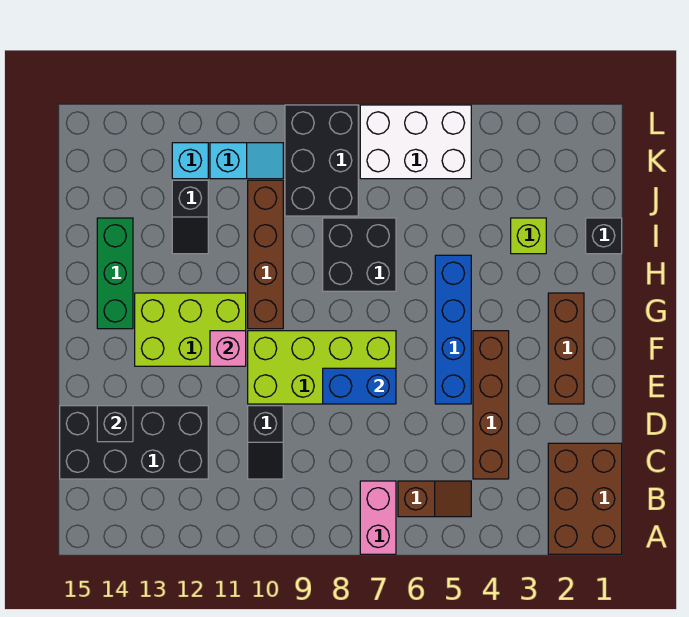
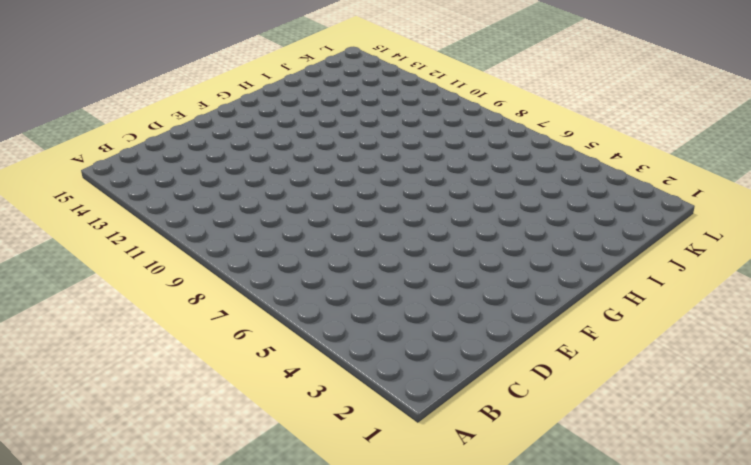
none -> brown brick A1:C2 level 1
none -> pink brick A7:B7 level 1
none -> brown slope B5:B6 level 1 top 6

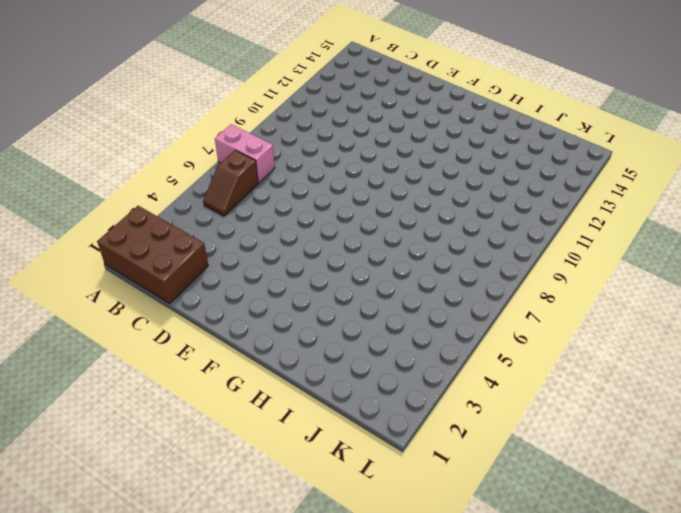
none -> brown brick C4:F4 level 1
none -> black slope C10:D10 level 1 top D
none -> black brick C12:D15 level 1

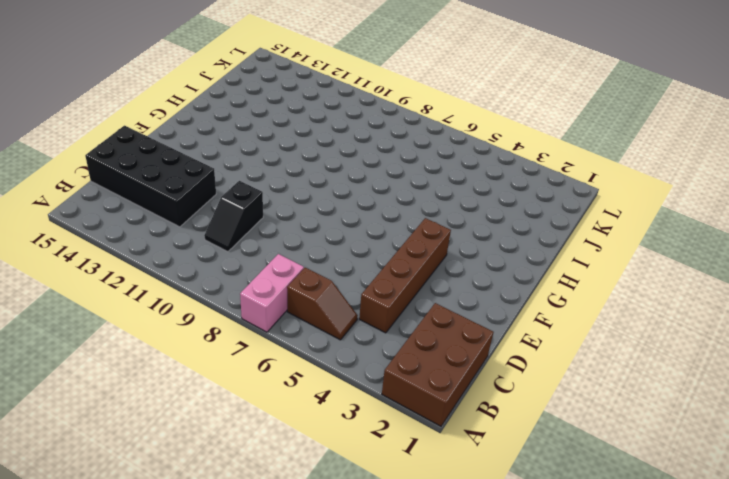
none -> brown brick E2:G2 level 1
none -> blue brick E5:H5 level 1
none -> lime brick E7:F10 level 1

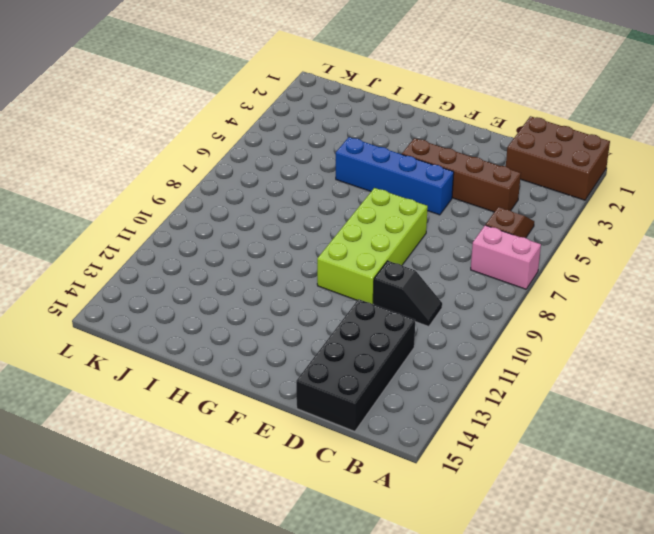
none -> brown brick E2:G2 level 1
none -> lime brick F11:G13 level 1
none -> brown brick G10:J10 level 1

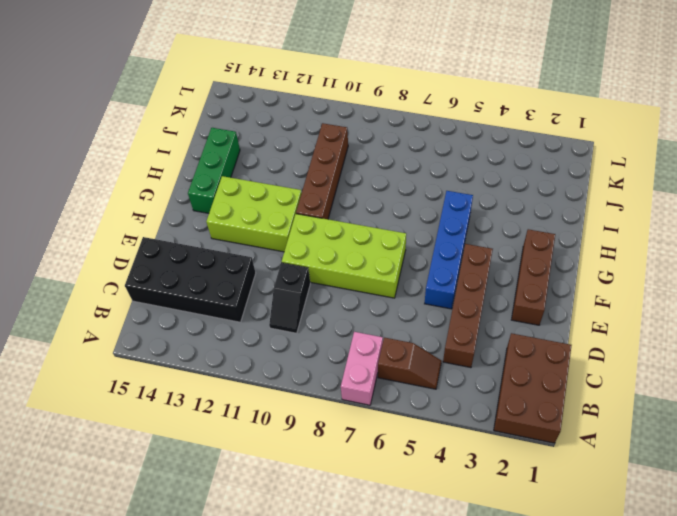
none -> black brick H7:I8 level 1
none -> black brick I1 level 1
none -> lime brick I3 level 1

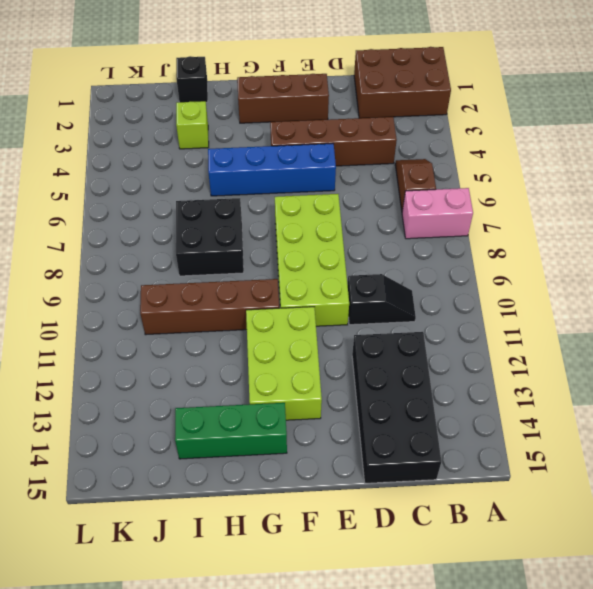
none -> black slope I12:J12 level 1 top J
none -> black brick J8:L9 level 1
none -> white brick K5:L7 level 1

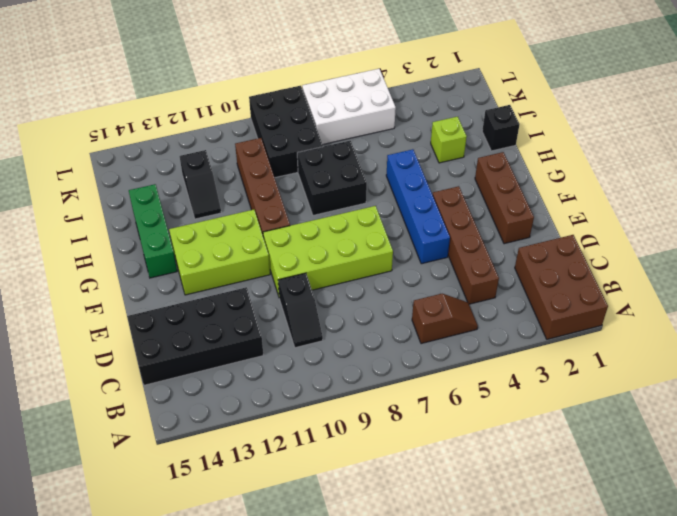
none -> pink brick A7:B7 level 1
none -> cyan slope K10:K11 level 1 top 11
none -> cyan brick K12 level 1

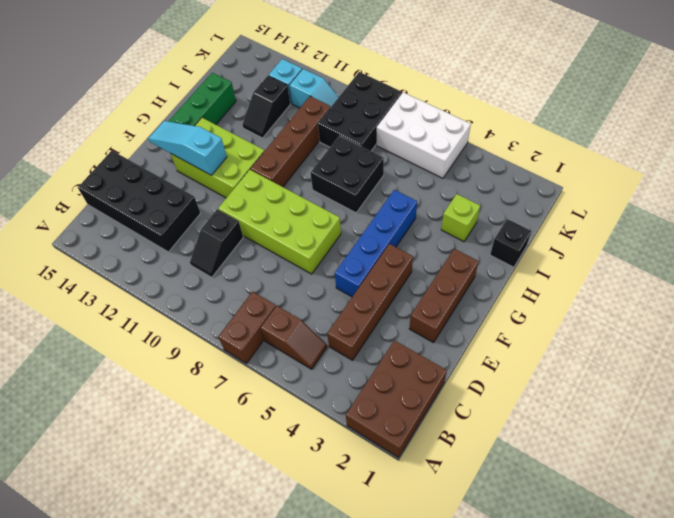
brown brick A7:B7 level 1 -> pink brick A7:B7 level 1
cyan slope F12:F14 level 2 top 12 -> none
none -> black brick D14 level 2
none -> blue brick E7:E8 level 2
none -> pink brick F11 level 2

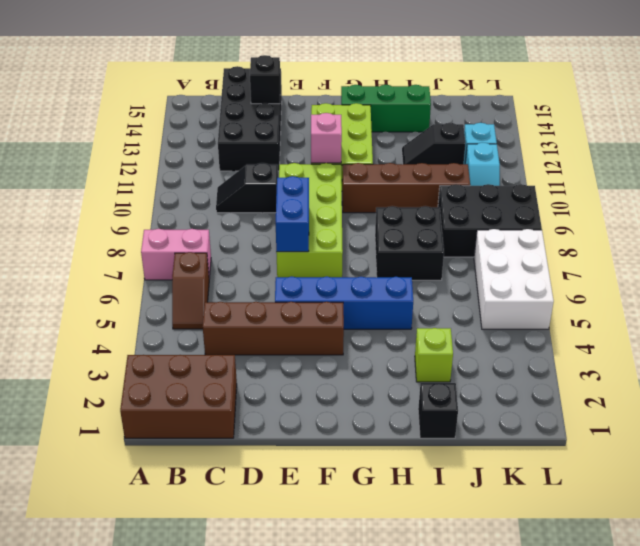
none -> brown brick E2:G2 level 1

